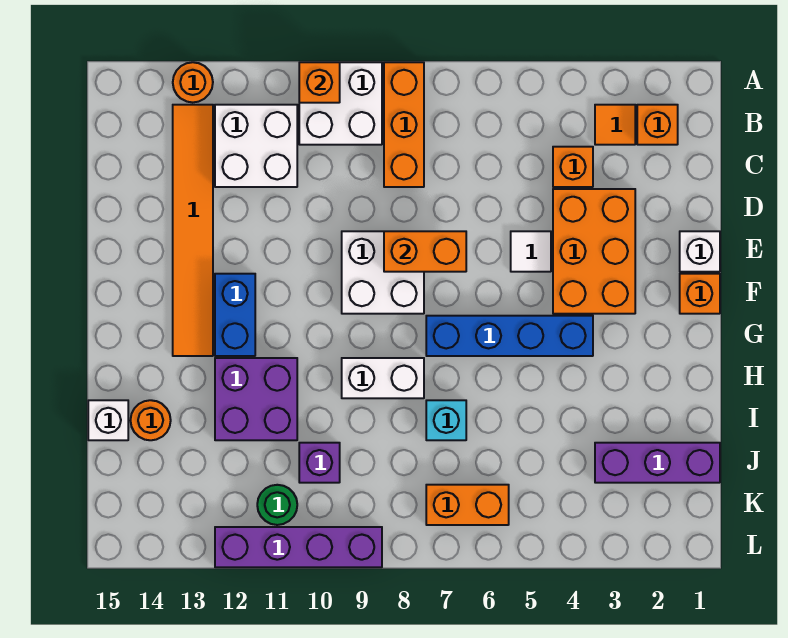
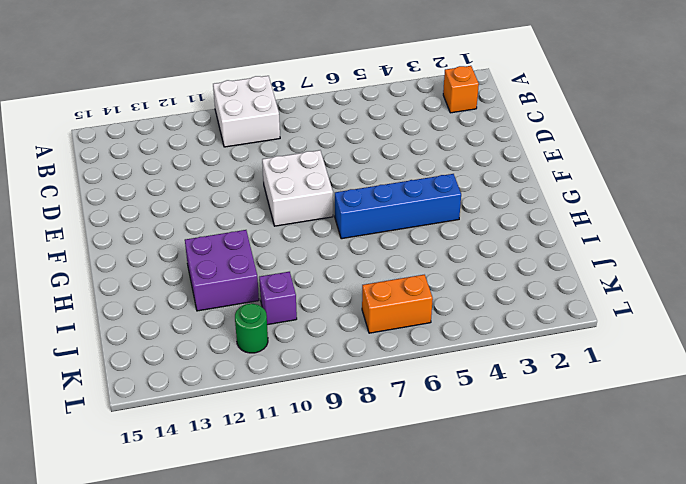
none -> orange brick A8:C8 level 1
none -> orange round brick A13 level 1
none -> orange tile B3 level 1

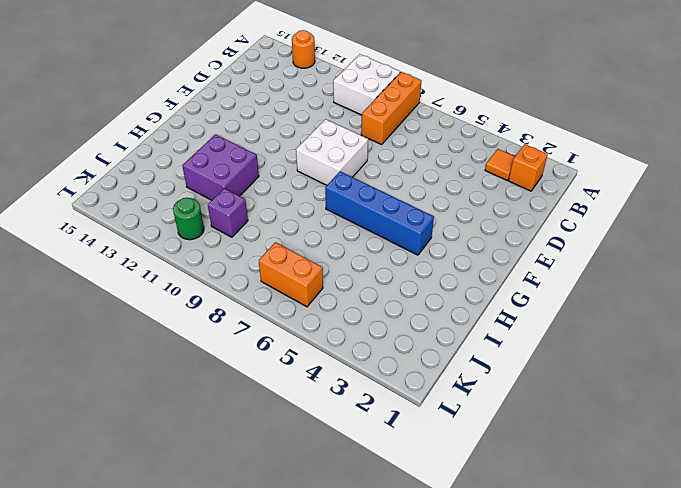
none -> white brick B11:C12 level 1
none -> orange tile B13:G13 level 1
none -> orange brick C4 level 1

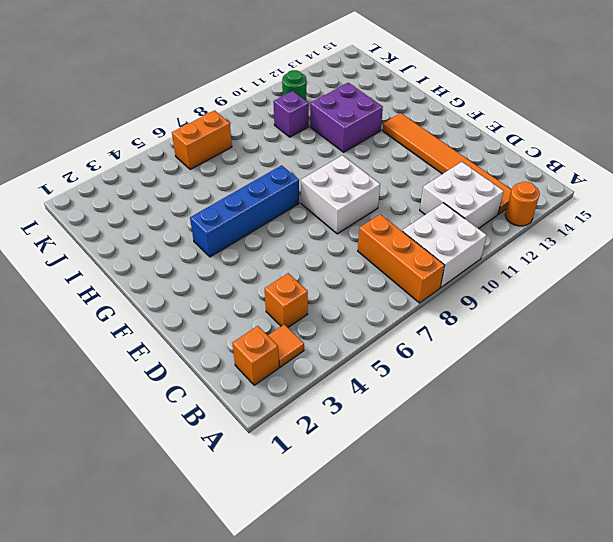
none -> orange brick D3:F4 level 1
none -> white brick E1 level 1
none -> white tile E5 level 1

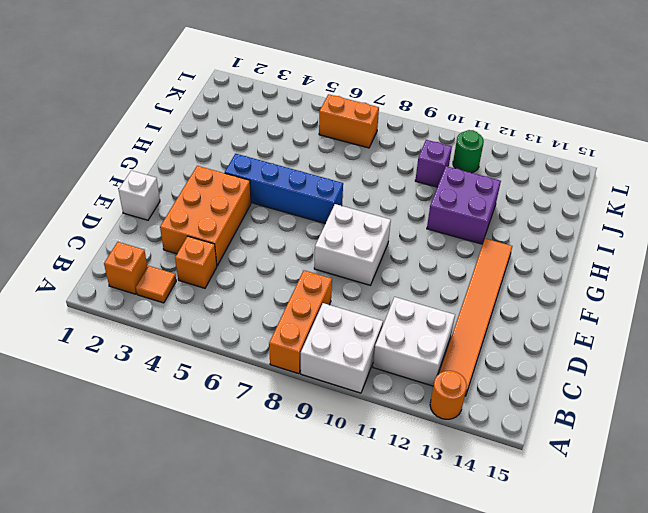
none -> white tile E5 level 1
none -> orange brick F1 level 1
none -> blue brick F12:G12 level 1

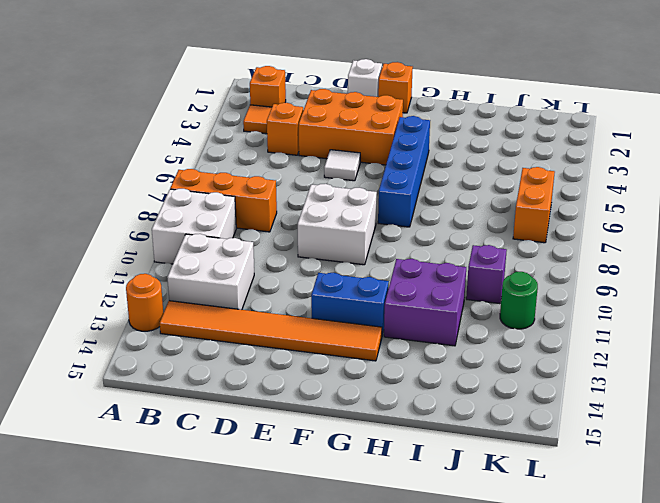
none -> white brick H8:H9 level 1
none -> cyan brick I7 level 1
none -> orange round brick I14 level 1

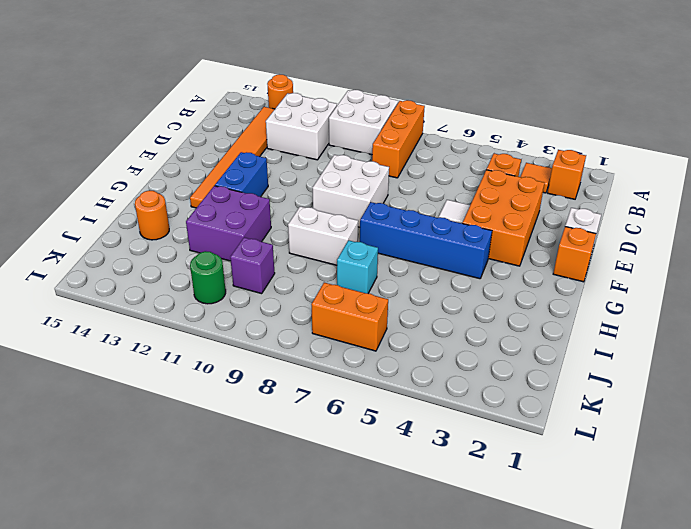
none -> white brick I15 level 1
none -> purple brick J1:J3 level 1
none -> purple brick L9:L12 level 1

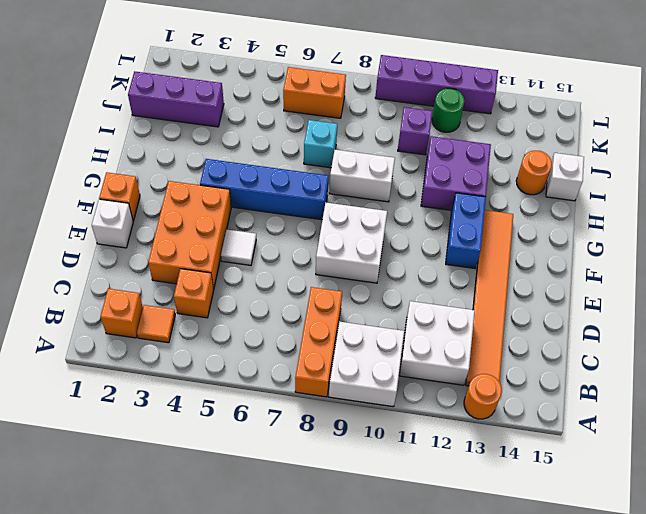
none -> orange brick A10 level 2
none -> orange brick E7:E8 level 2

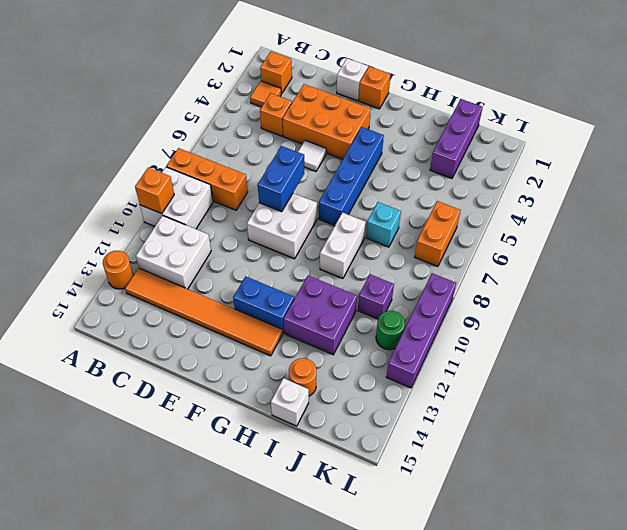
blue brick E7:E8 level 2 -> orange brick E7:E8 level 2

